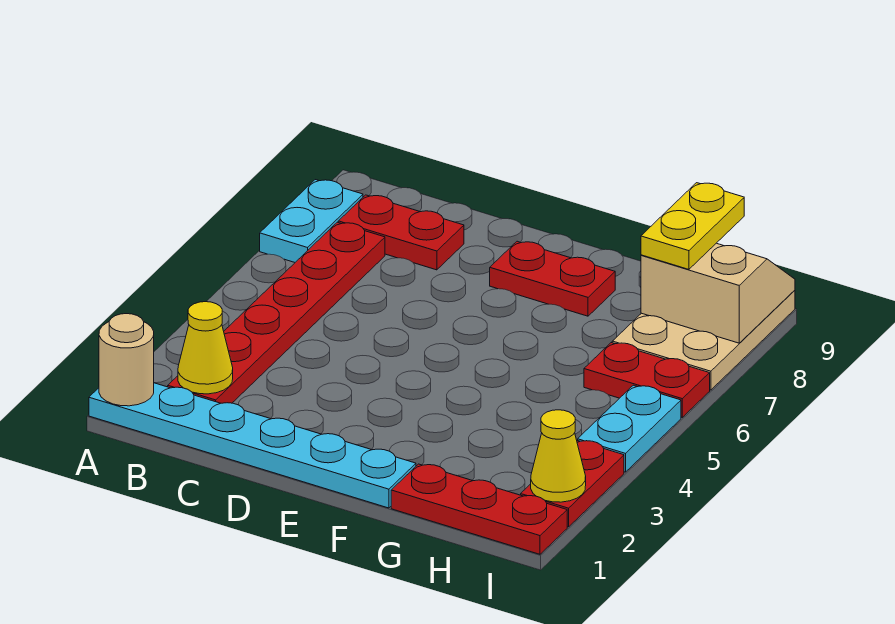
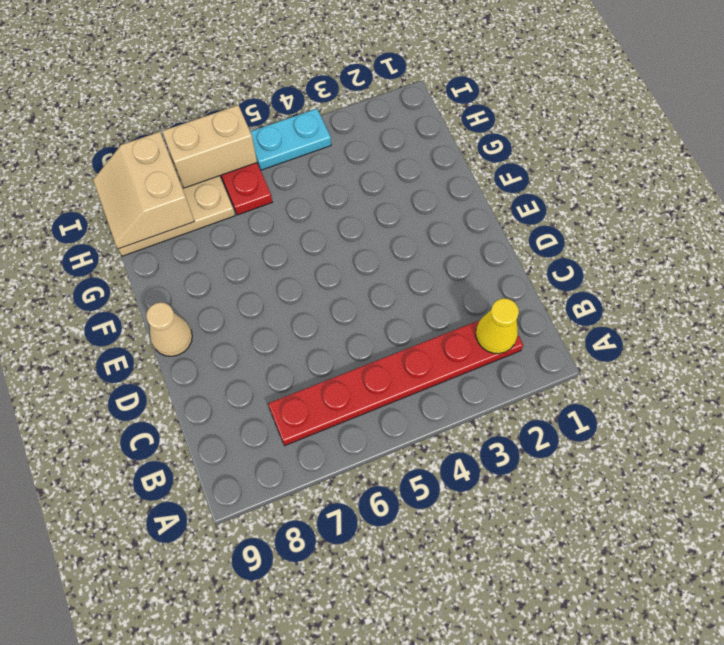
tan cone E9 level 1 -> none
tan brick I6:I7 level 2 -> none
none -> cyan plate A1:F1 level 1
none -> cyan plate A7:A8 level 1
none -> red plate B8:C8 level 1

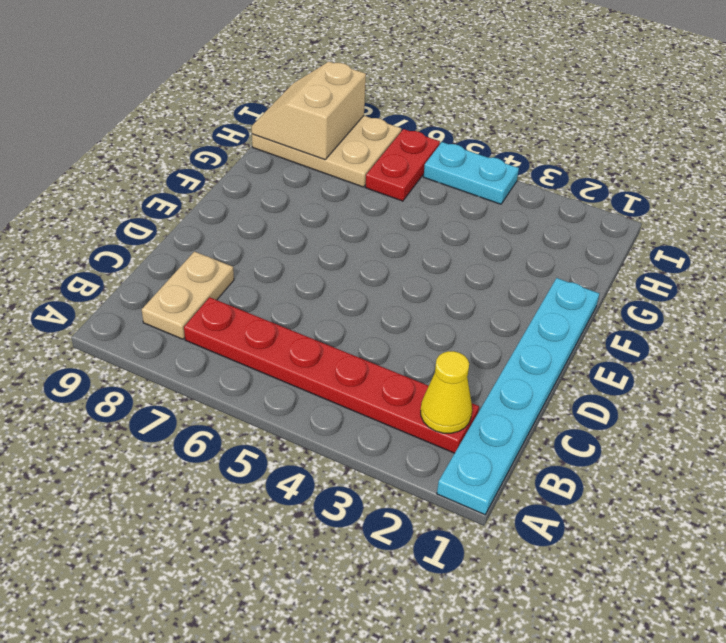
tan plate B8:C8 level 1 -> red plate B8:C8 level 1
none -> cyan plate A7:A8 level 1
none -> red plate E8:F8 level 1
none -> red plate G1:I1 level 1

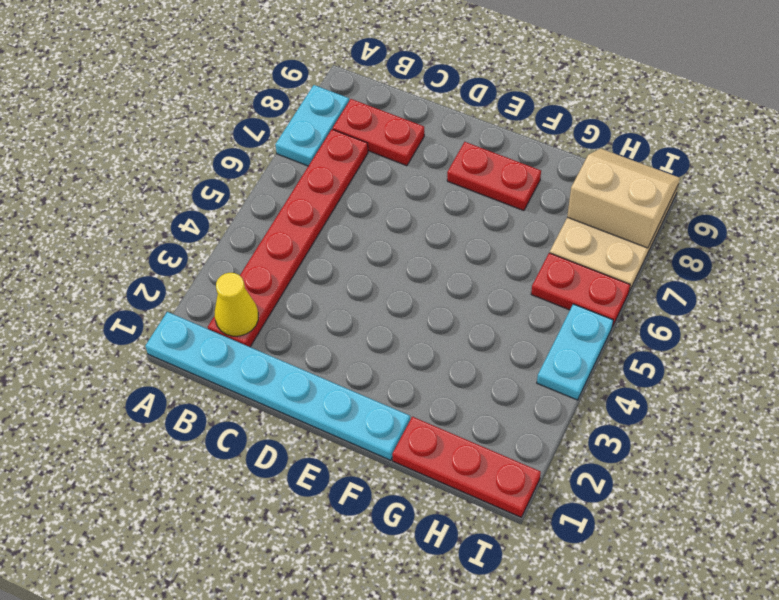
none -> red plate I2:I3 level 1
none -> tan round brick A1 level 2
none -> yellow cone I2 level 2

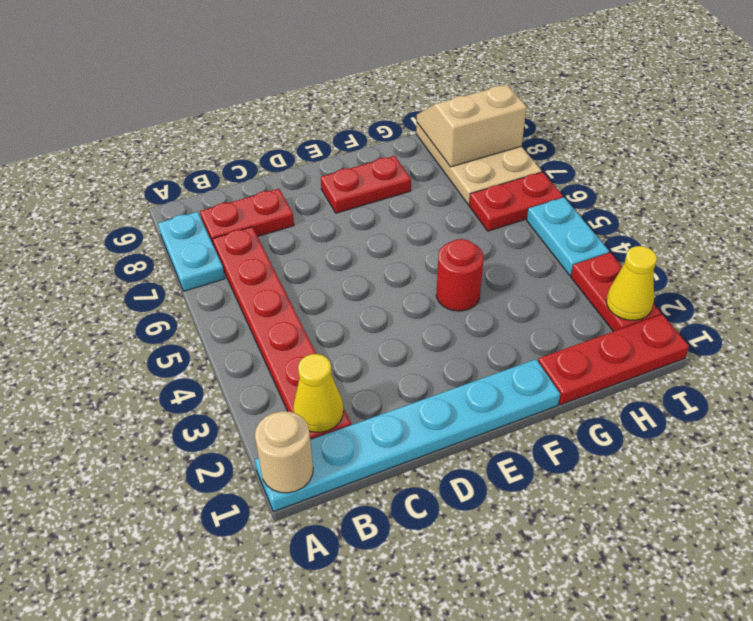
red round brick F4 level 1 -> none
none -> yellow plate H8:H9 level 3

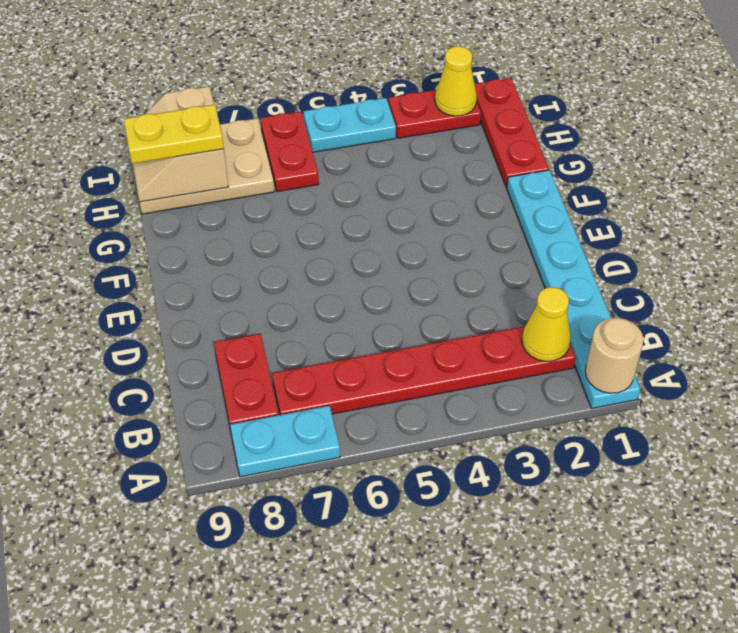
none -> red plate E8:F8 level 1

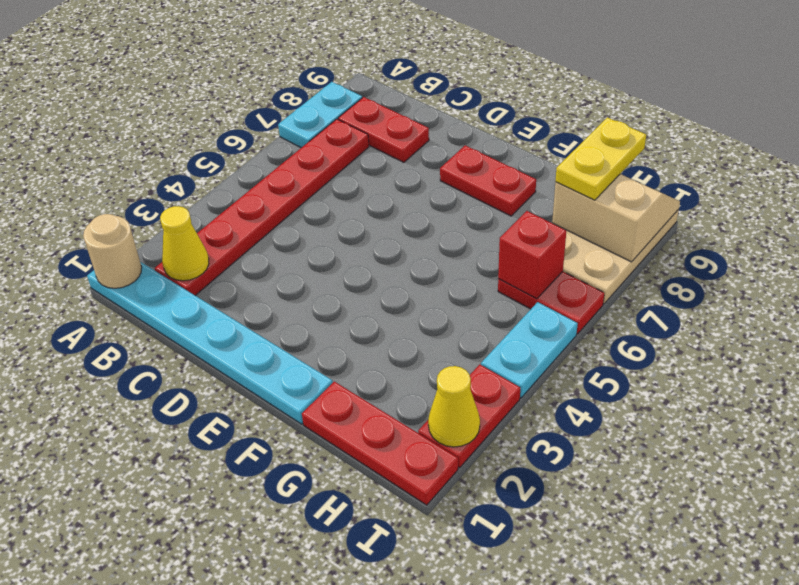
red brick H6 level 2 -> none

